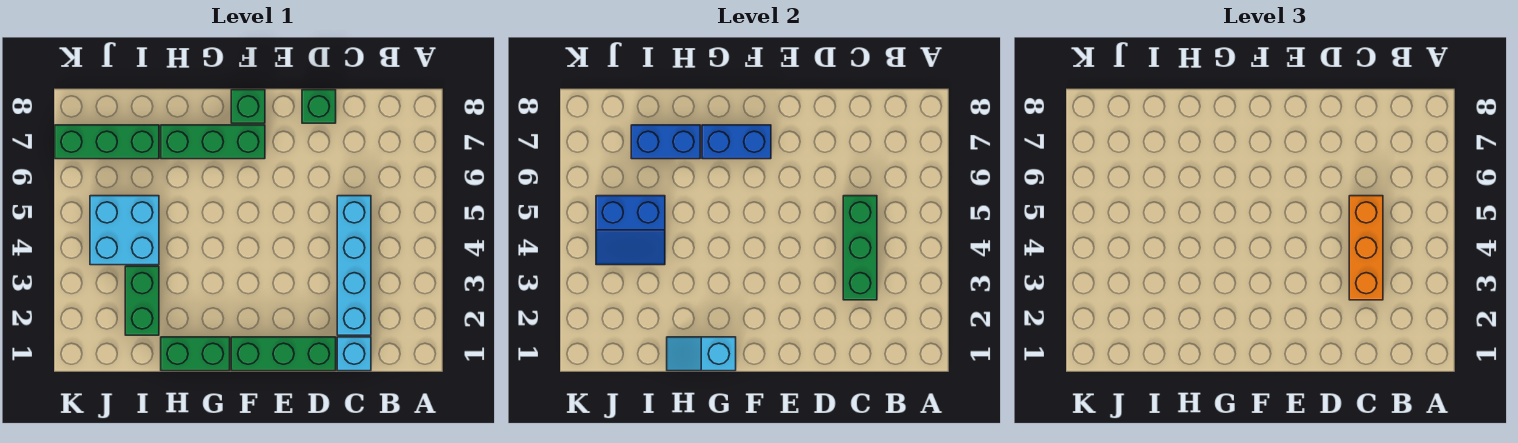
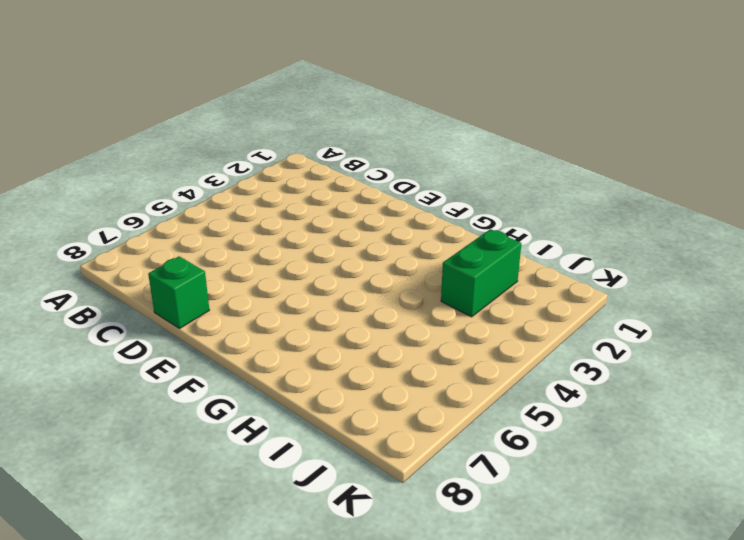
none -> cyan brick C1 level 1
none -> cyan brick C2:C5 level 1
none -> green brick D1:F1 level 1

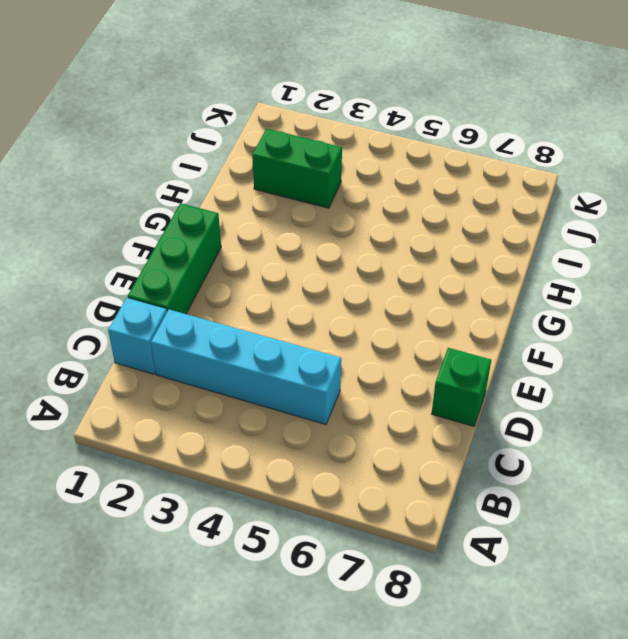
none -> green brick F7:H7 level 1
none -> green brick F8 level 1
none -> green brick G1:H1 level 1

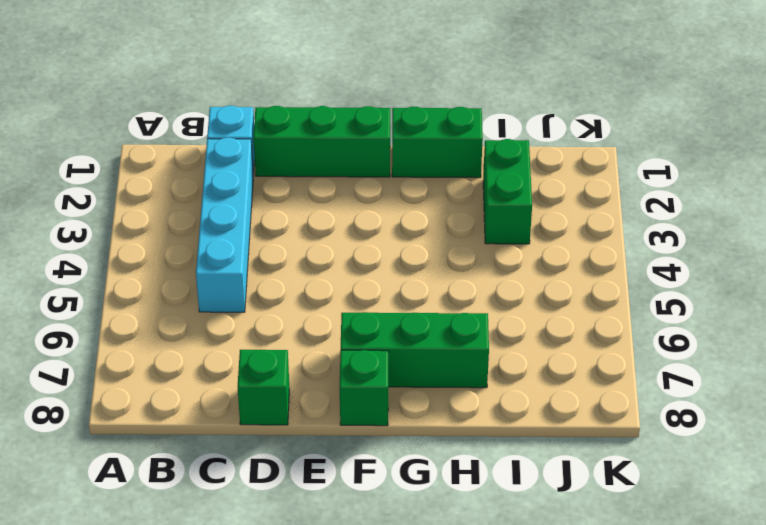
none -> cyan brick I4:J5 level 1
none -> green brick I7:K7 level 1
none -> green brick C3:C5 level 2

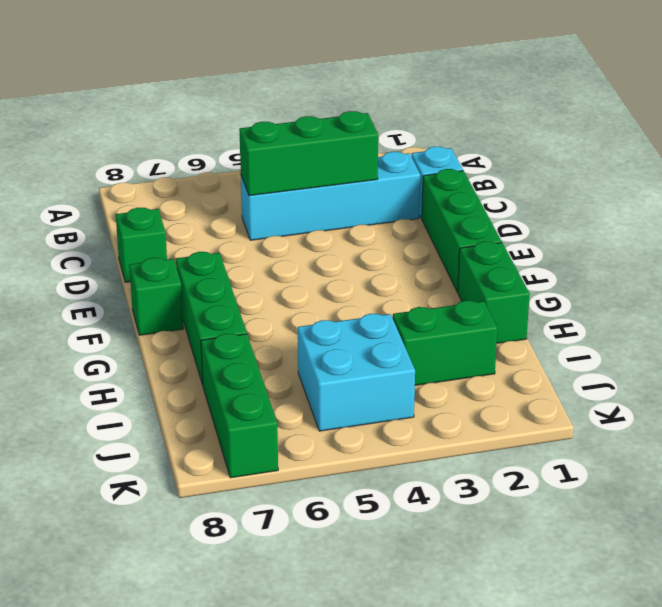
none -> blue brick F7:G7 level 2
none -> cyan slope G1:H1 level 2 top G
none -> blue brick H7:I7 level 2

